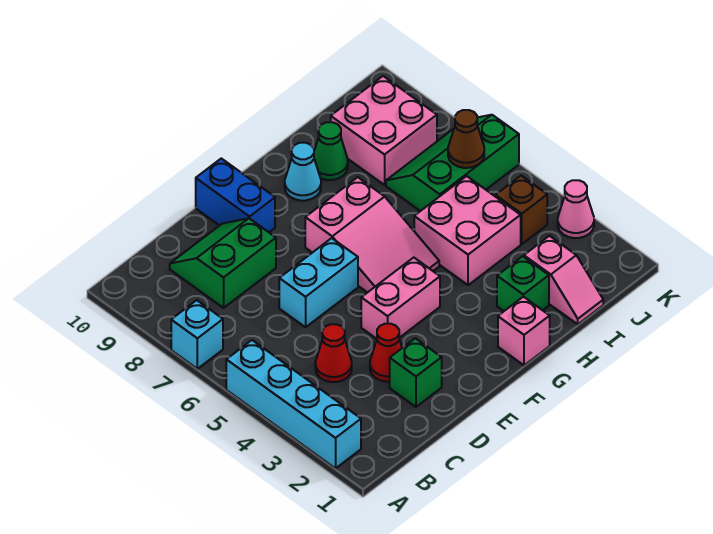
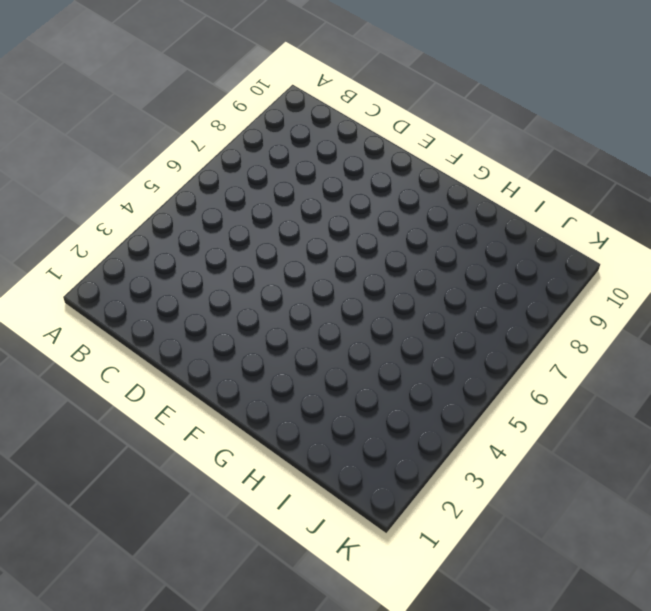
none -> cyan brick A2:A5 level 1
none -> cyan brick A7 level 1
none -> red cone C4 level 1

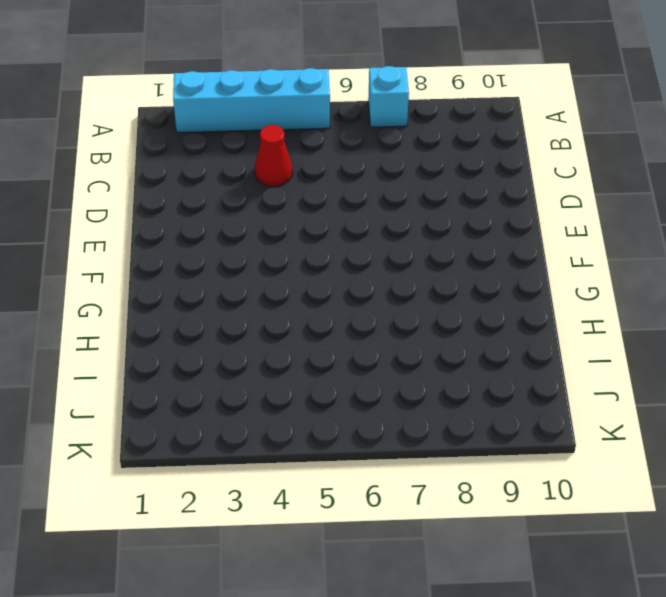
none -> green slope C8:D9 level 1 top 8
none -> green brick D2 level 1
none -> red cone D3 level 1

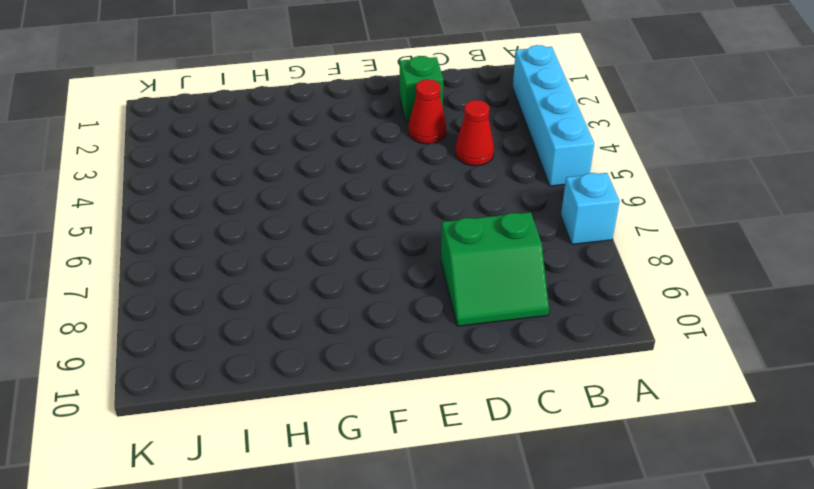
none -> cyan brick D6:E6 level 1
none -> pink brick E4:F4 level 1
none -> blue brick E9:E10 level 1

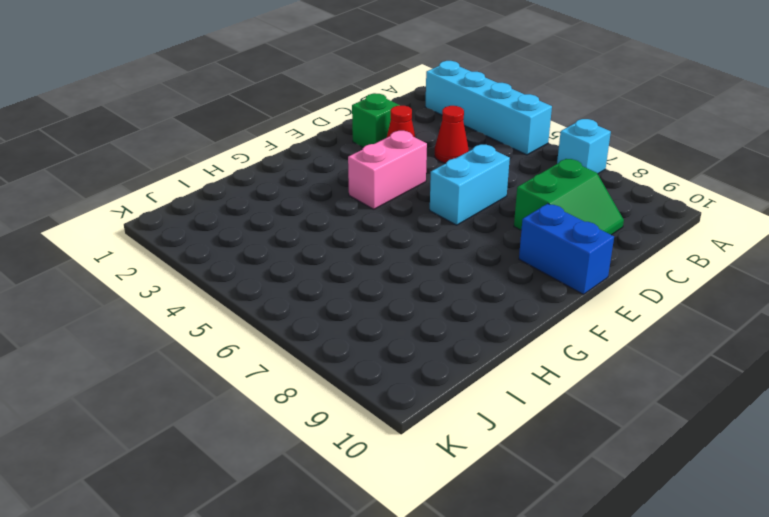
none -> pink slope F5:G7 level 1 top 7
none -> pink brick G1 level 1
none -> cyan cone G9 level 1

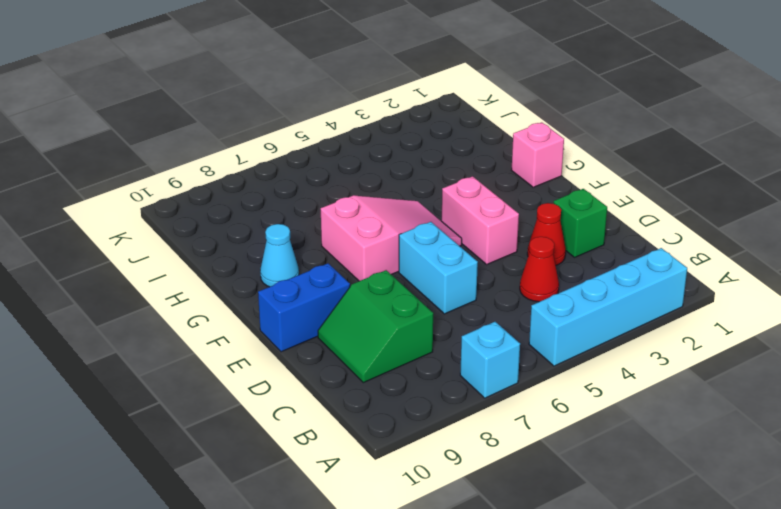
none -> green brick H2 level 1
none -> pink brick H4:I5 level 1
none -> green cone H9 level 1

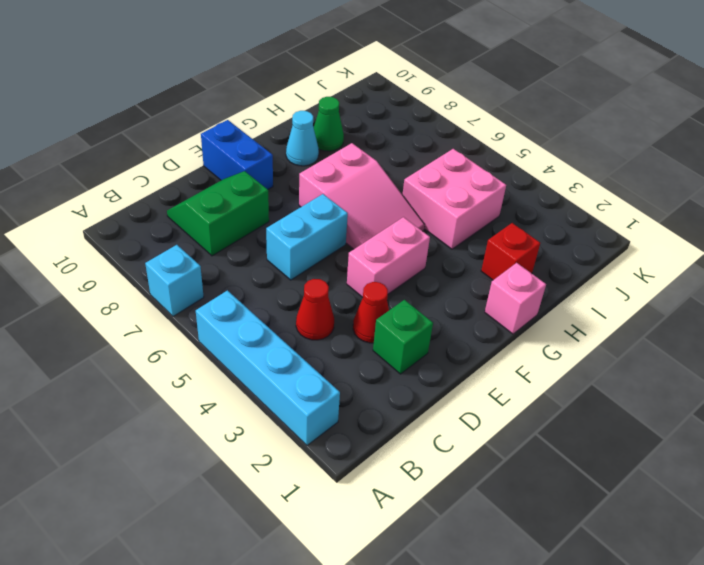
red brick H2 level 1 -> green brick H2 level 1
none -> pink slope I1:I2 level 1 top 2
none -> green slope I6:K7 level 1 top 6
none -> pink brick I8:J9 level 1

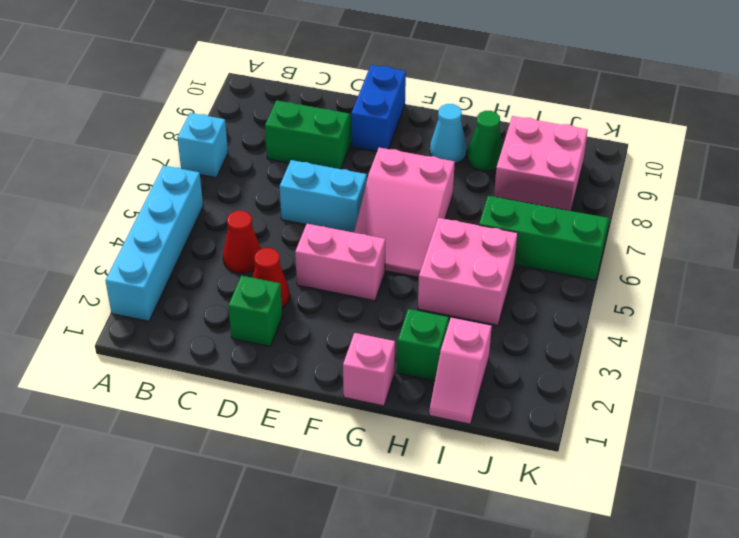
none -> brown brick J4 level 1
none -> pink cone K3 level 1
none -> brown cone J6 level 2

